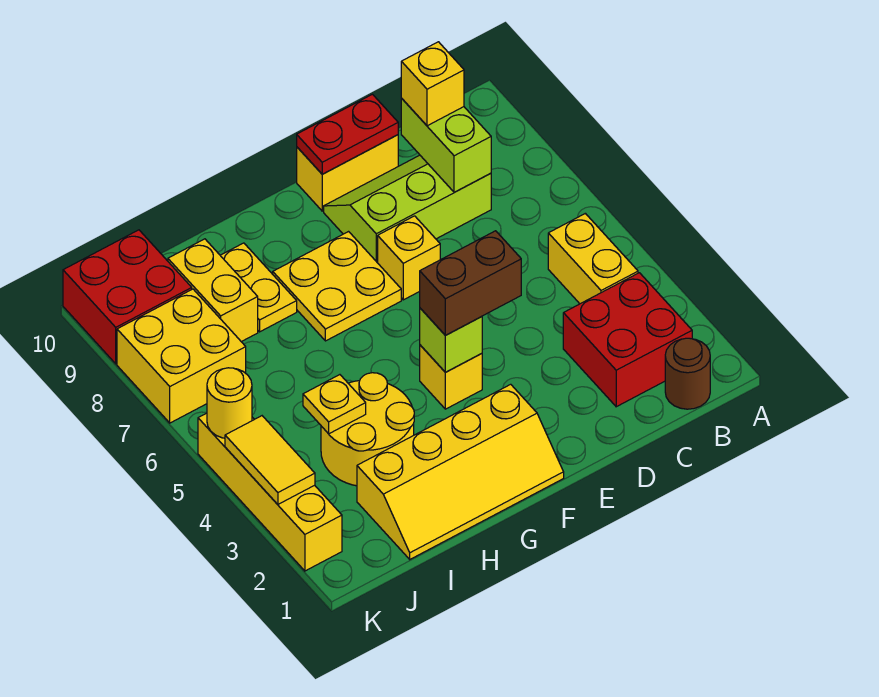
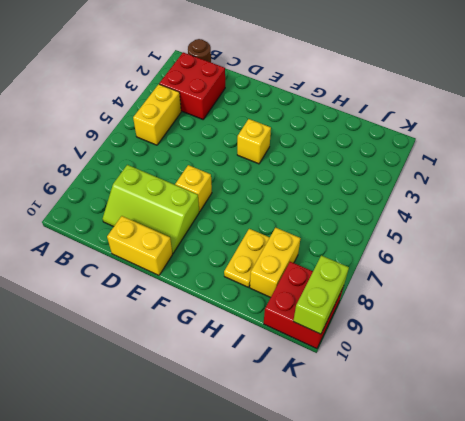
lime brick K9:K10 level 2 -> lime brick C8:C9 level 2
none -> yellow slope F1:I2 level 1 top 2
none -> yellow plate F7:G8 level 1
none -> yellow round brick H3:I4 level 1

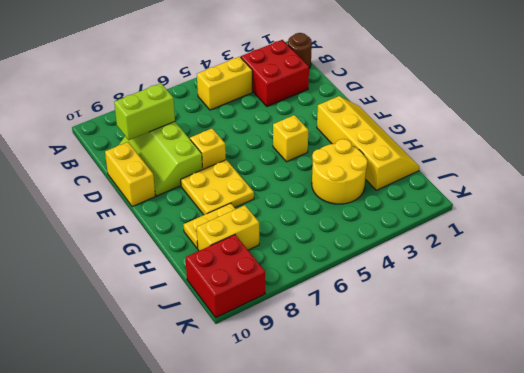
none -> yellow brick J7:K8 level 1
none -> yellow brick K2:K5 level 1
none -> red plate D10:E10 level 2

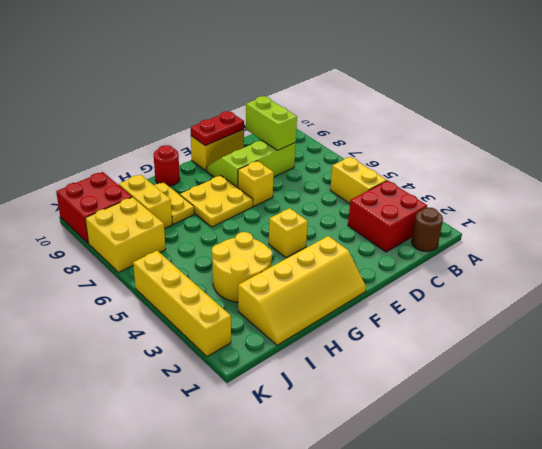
red round brick G10 level 1 -> none
none -> lime brick F4 level 2
none -> yellow plate I4 level 2
none -> yellow tile K3:K4 level 2

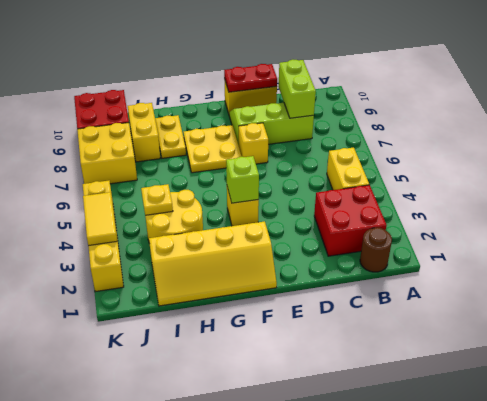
none -> yellow round brick K5 level 2
none -> yellow brick C9 level 3
none -> brown brick E4:F4 level 3

